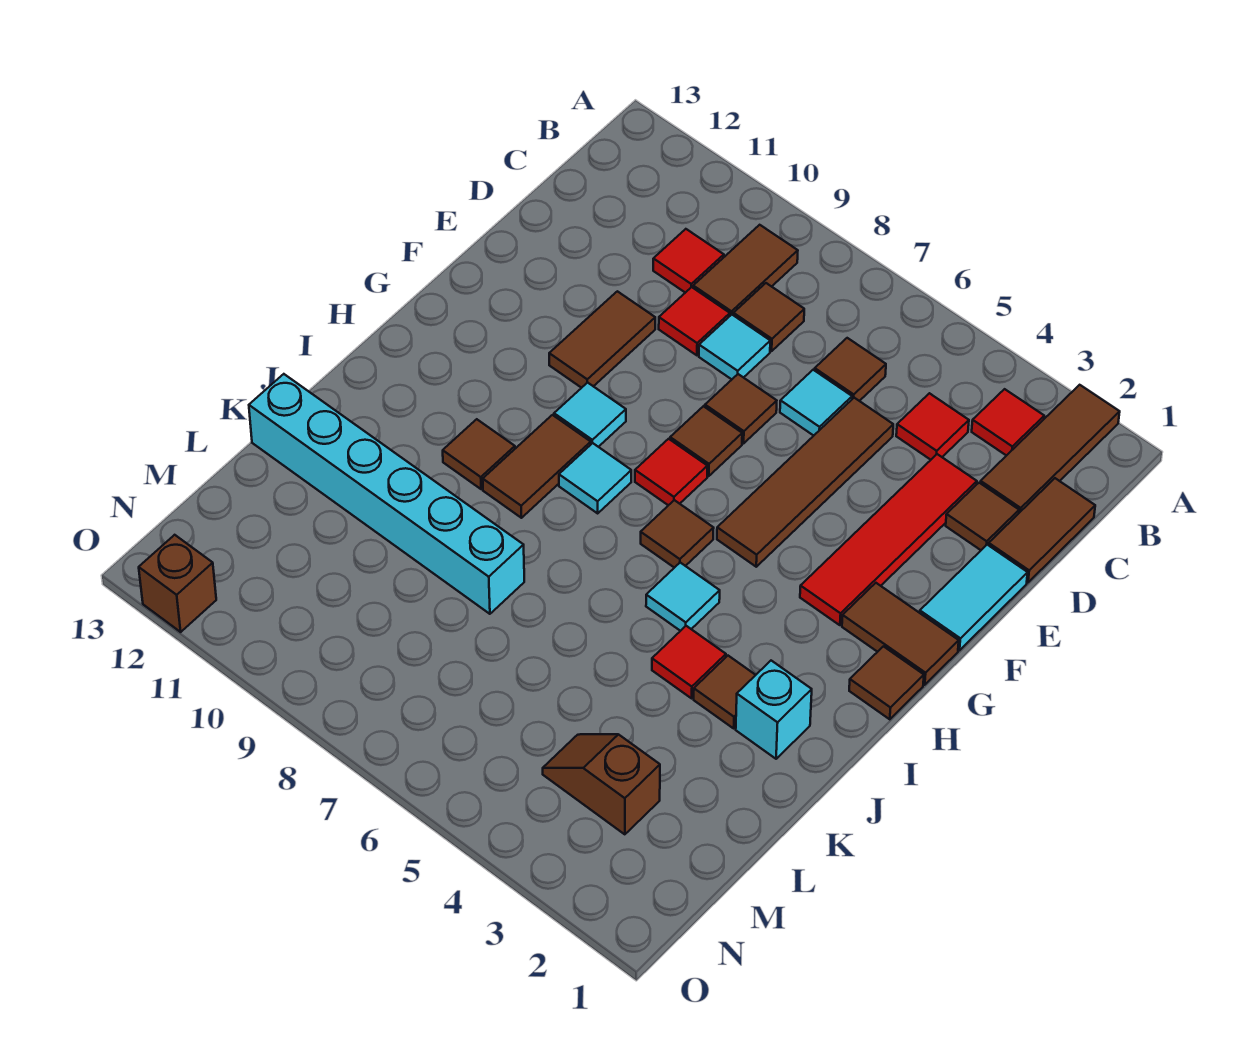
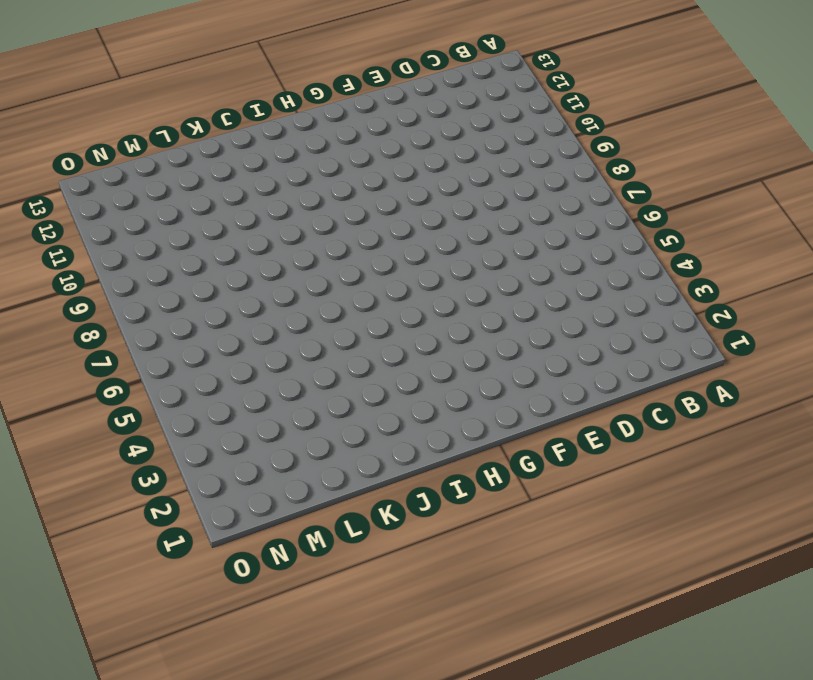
none -> brown tile A2:C2 level 1
none -> red tile B3 level 1
none -> brown tile B9:C9 level 1
none -> brown tile C1:D1 level 1

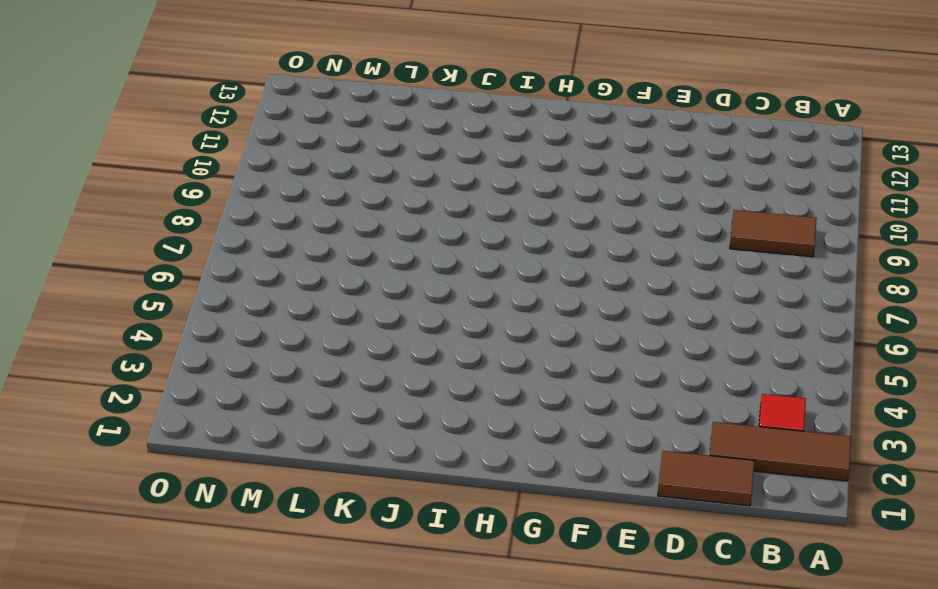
none -> red tile C4 level 1
none -> brown tile C6 level 1
none -> brown tile C8 level 1
none -> red tile C10 level 1

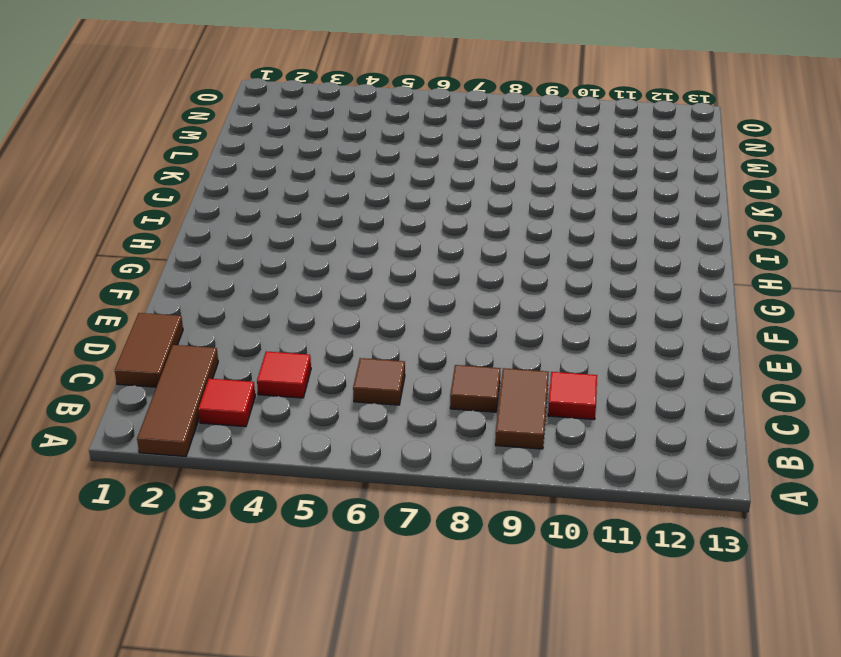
none -> brown tile D2 level 1
none -> red tile D3:G3 level 1
none -> brown tile D5:G5 level 1
none -> cyan tile D6 level 1

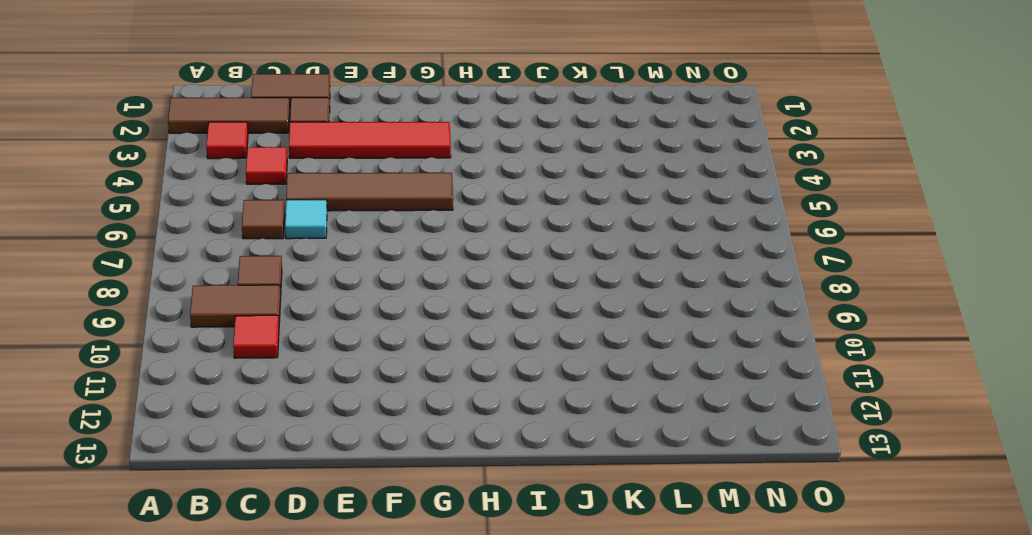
none -> cyan tile D8 level 1
none -> red tile D9 level 1
none -> cyan tile E1:F1 level 1
none -> brown tile E7 level 1

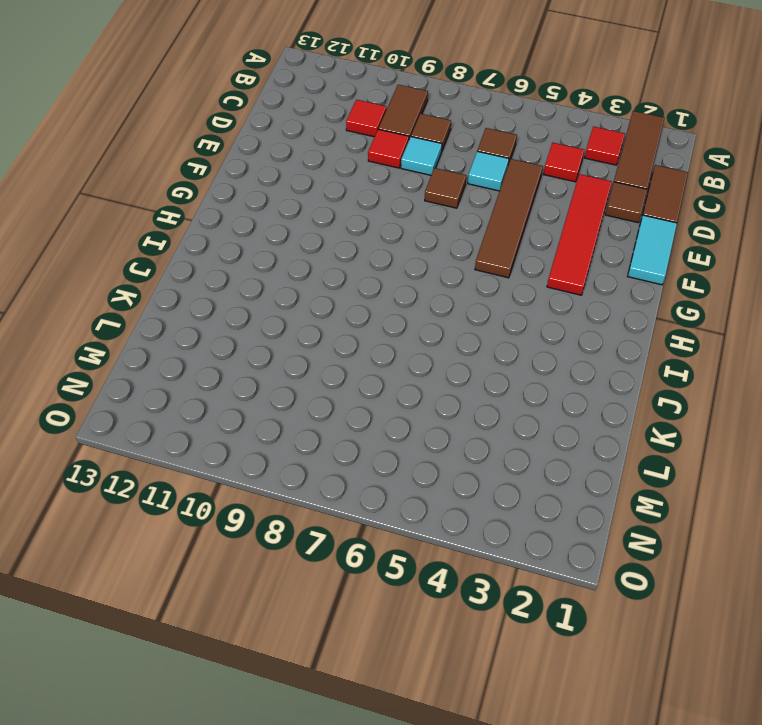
none -> brown tile E10:F10 level 1
none -> brown tile F7 level 1
none -> brown tile G1:G2 level 1
none -> red tile G7 level 1

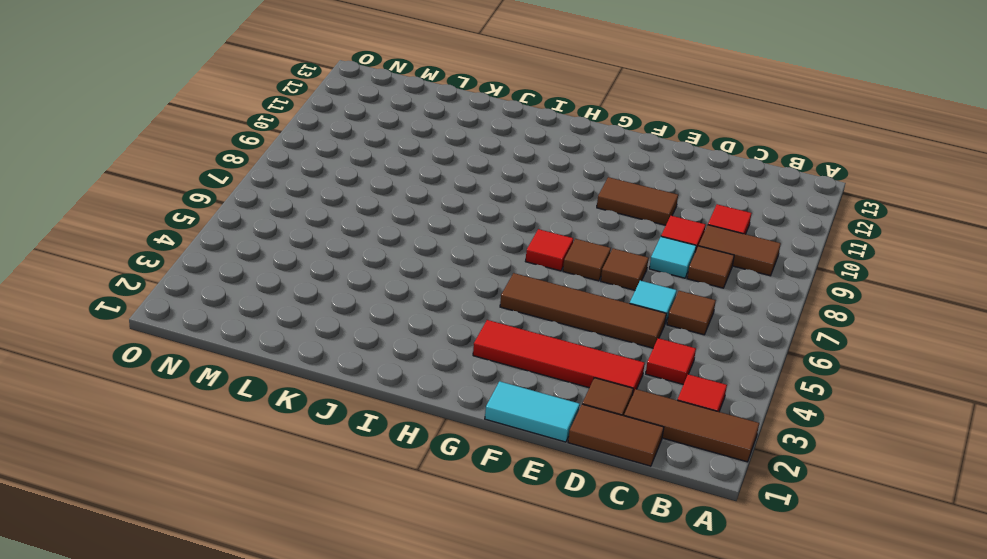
none -> brown tile G1:G2 level 1
none -> cyan tile G9 level 1
none -> brown tile H1 level 1
none -> brown tile H6 level 1

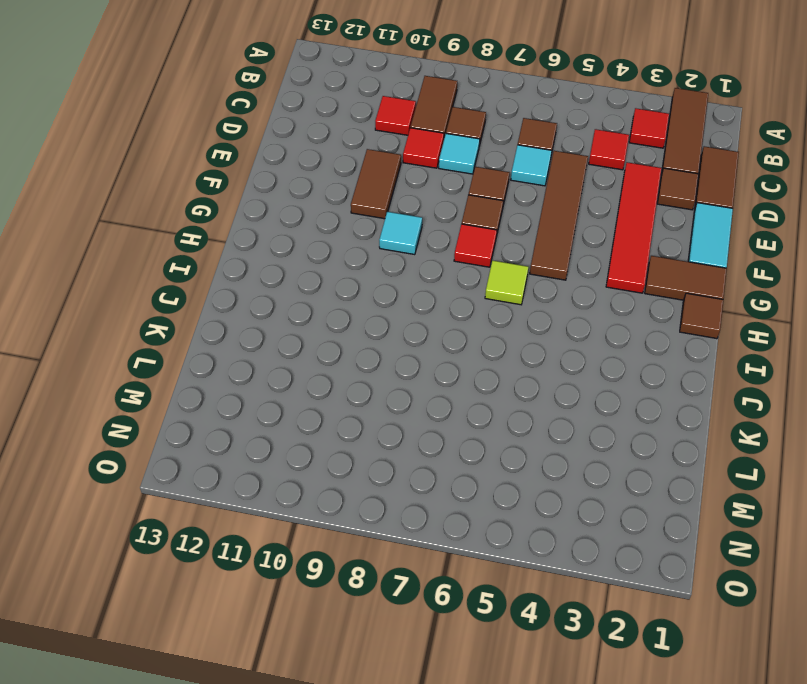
lime tile H6 level 1 -> brown tile H6 level 1
none -> cyan tile H8 level 1
none -> brown tile H9:I9 level 1
none -> cyan tile I5 level 1
none -> brown tile I10 level 1

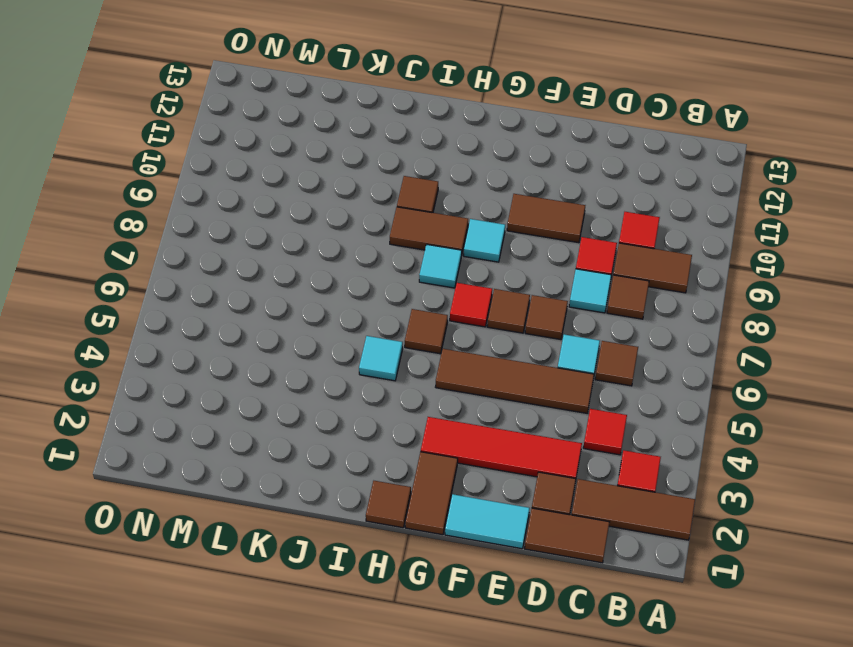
none -> cyan brick J2 level 1
none -> brown tile J3 level 1
none -> red tile J4 level 1
none -> cyan brick K8:K13 level 1

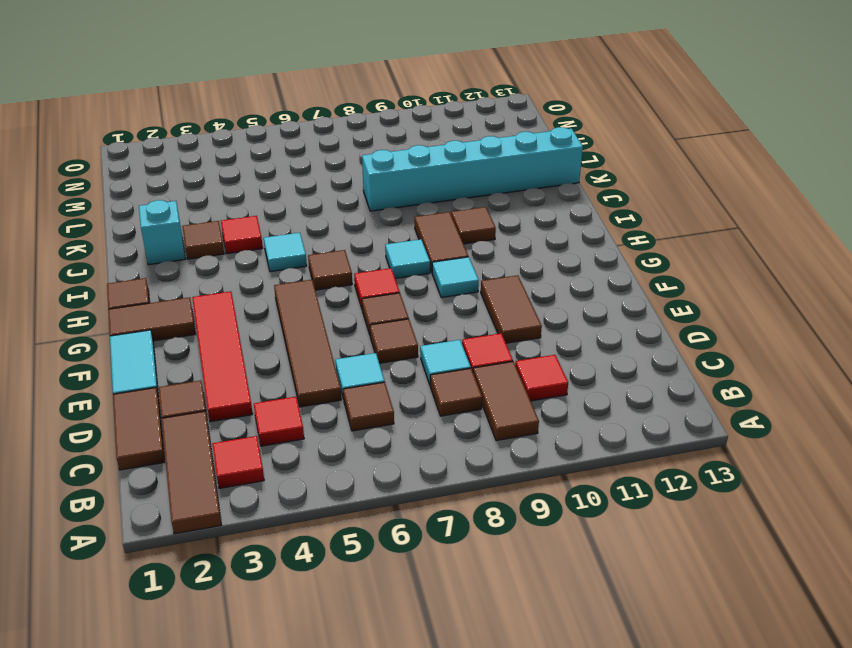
none -> brown slope M3:M4 level 1 top 3
none -> brown brick O12 level 1

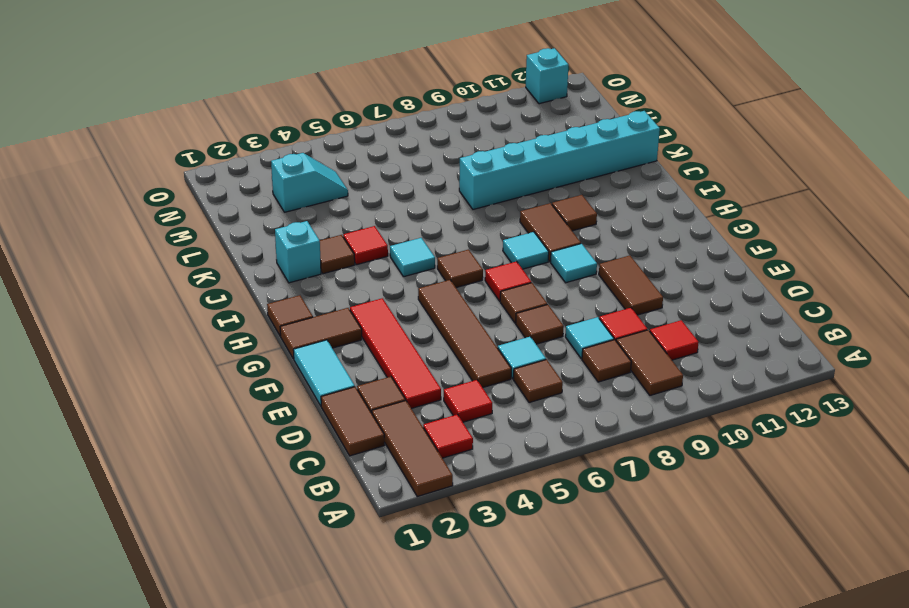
cyan slope M3:M4 level 1 top 3 -> brown slope M3:M4 level 1 top 3
cyan brick O12 level 1 -> brown brick O12 level 1

